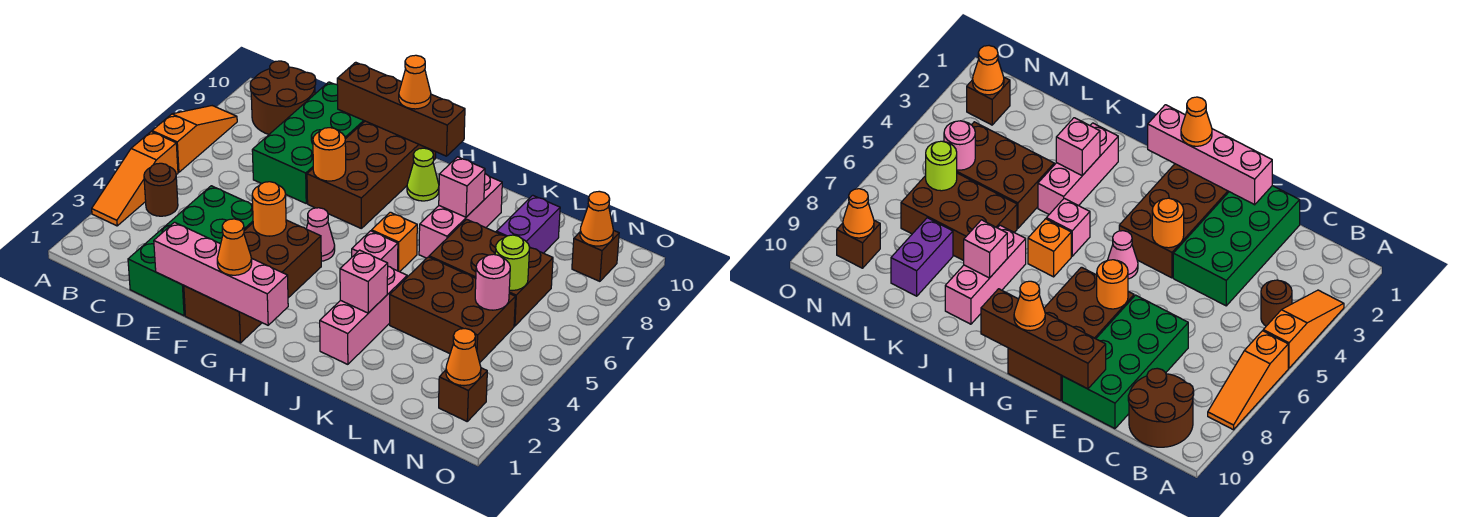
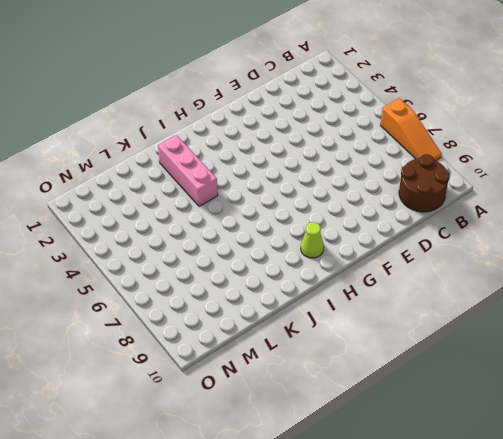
none -> orange slope A3:A5 level 1 top 5
none -> brown round brick B4 level 1
none -> green brick D1:E4 level 1
none -> green brick D7:E10 level 1

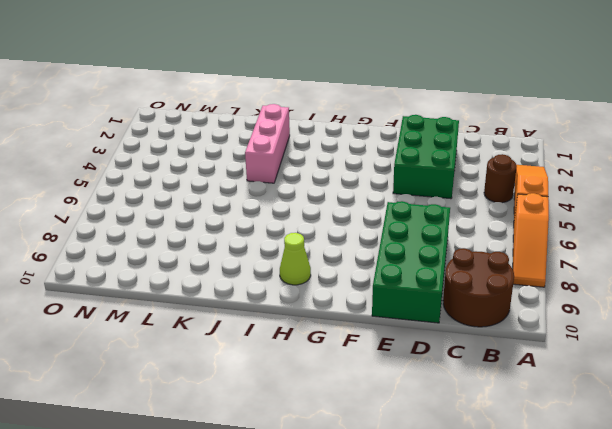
green brick D2:E4 level 1 -> green brick D1:E4 level 1
none -> brown brick F1:G4 level 1
none -> brown brick F7:G10 level 1
none -> pink cone G5 level 1
none -> pink brick I5 level 1

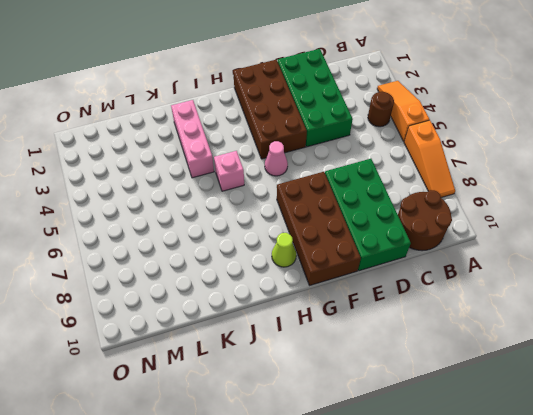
none -> orange brick I6 level 1
none -> pink brick J7:J9 level 1
none -> brown brick K4:M5 level 1
none -> brown brick K6:M7 level 1

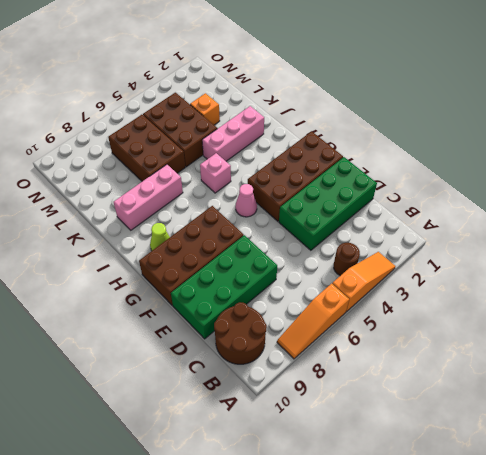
orange brick L3 level 1 -> orange brick I6 level 1
none -> purple brick L8:L9 level 1
none -> brown brick N2 level 1
none -> brown brick N9 level 1
none -> pink brick E1:H1 level 2

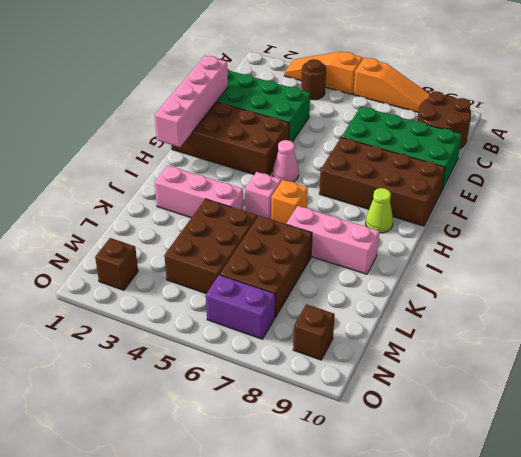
purple brick N6:N7 level 1 -> purple brick L8:L9 level 1
none -> brown brick E10:H10 level 2
none -> orange round brick F4 level 2
none -> orange round brick F7 level 2
none -> pink brick J3 level 2

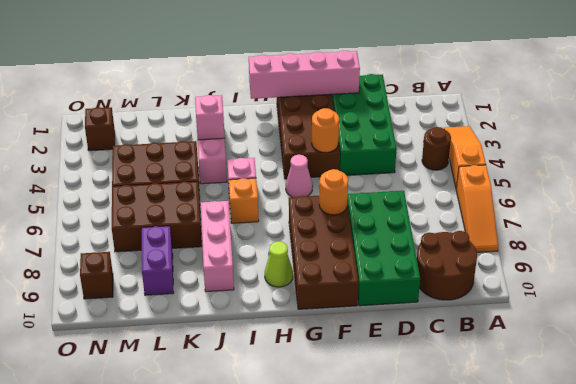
none -> brown brick E10:H10 level 2
none -> pink brick J8 level 2
none -> pink round brick M5 level 2
none -> lime round brick M6 level 2

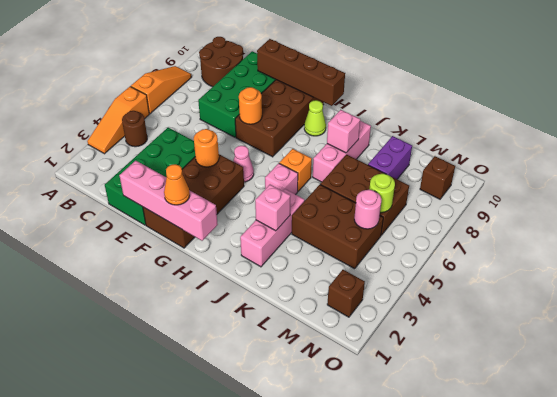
none -> orange cone N2 level 2
none -> orange cone N9 level 2
none -> orange cone G10 level 3

